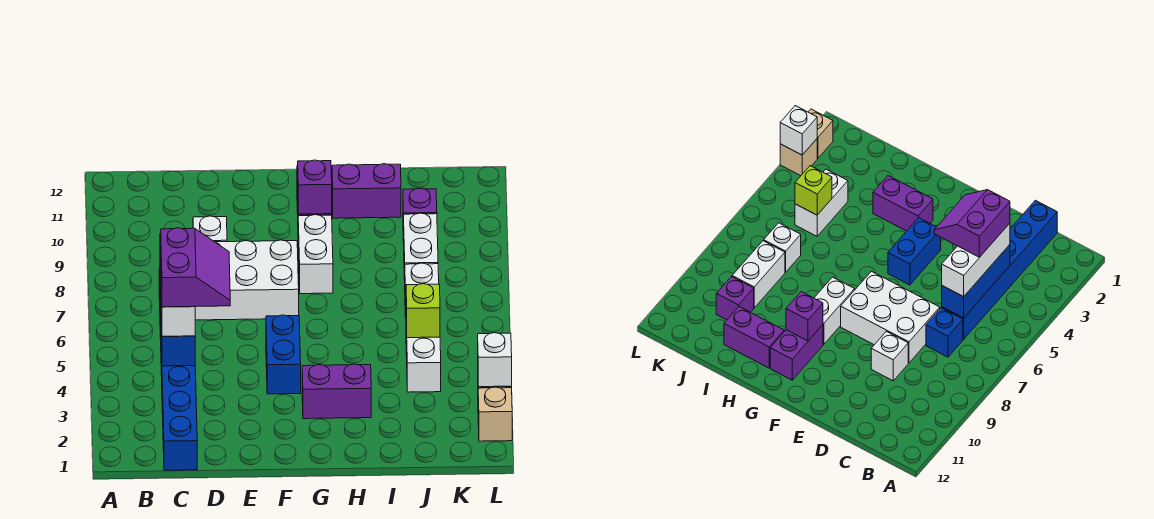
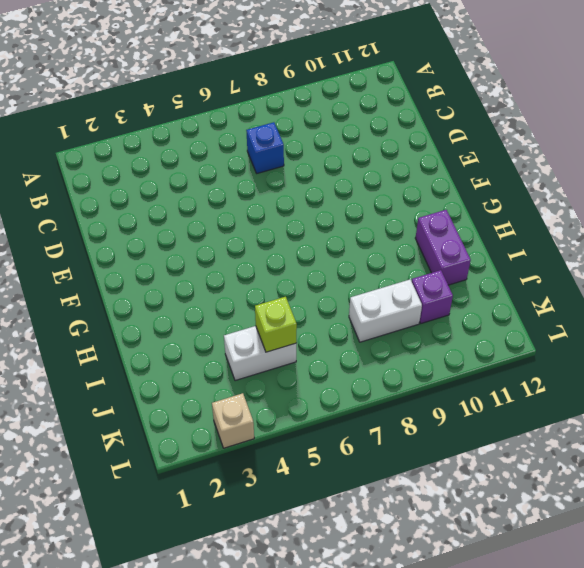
none -> blue brick C1:C6 level 1
none -> white brick D7:F8 level 1
none -> white brick D9 level 1

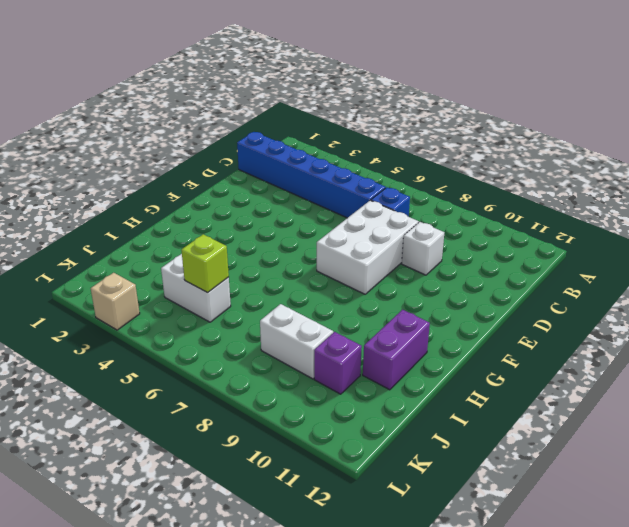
none -> blue brick F4:F5 level 1
none -> purple brick G3:H3 level 1
none -> white brick G8:G9 level 1

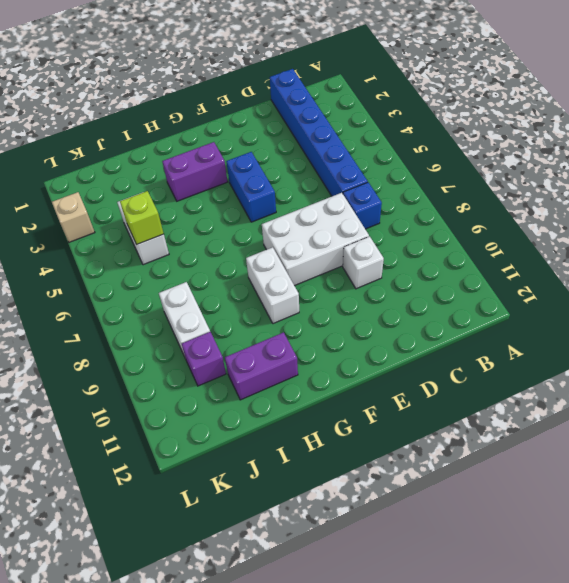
none -> purple brick G10:G11 level 1
none -> white brick J7 level 1
none -> tan brick L2 level 1

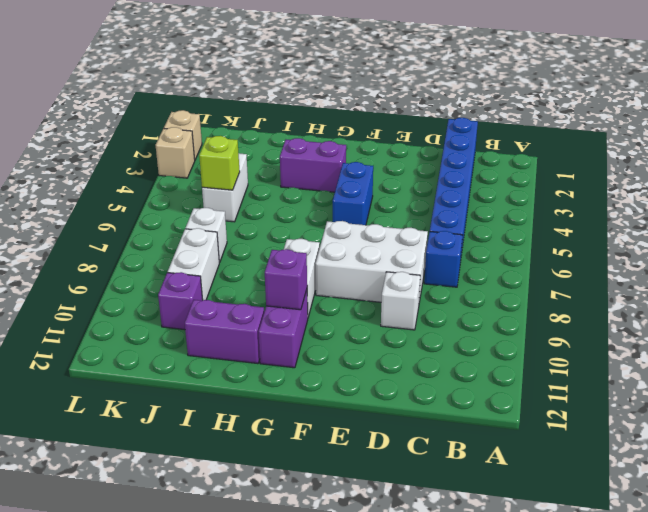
none -> blue brick C4:C6 level 2
none -> white brick L3 level 2
none -> white brick C4:C6 level 3

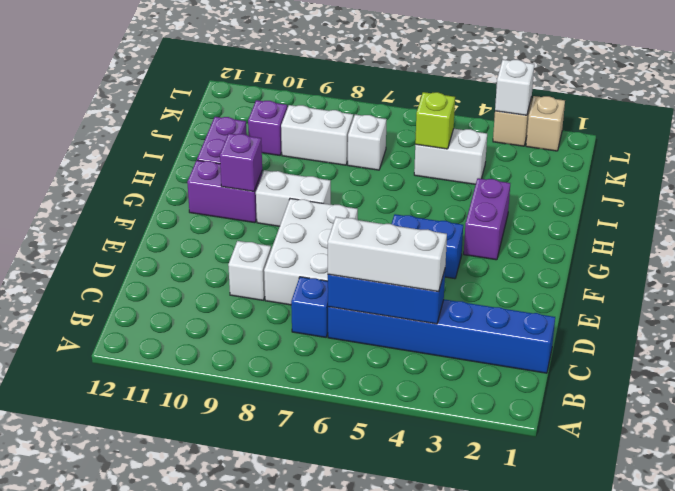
none -> purple slope C4:D5 level 4 top C

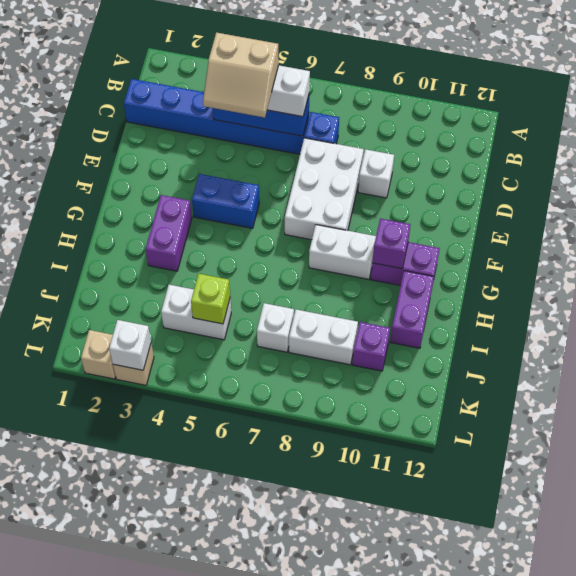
tan slope C4:D5 level 4 top C -> purple slope C4:D5 level 4 top C

